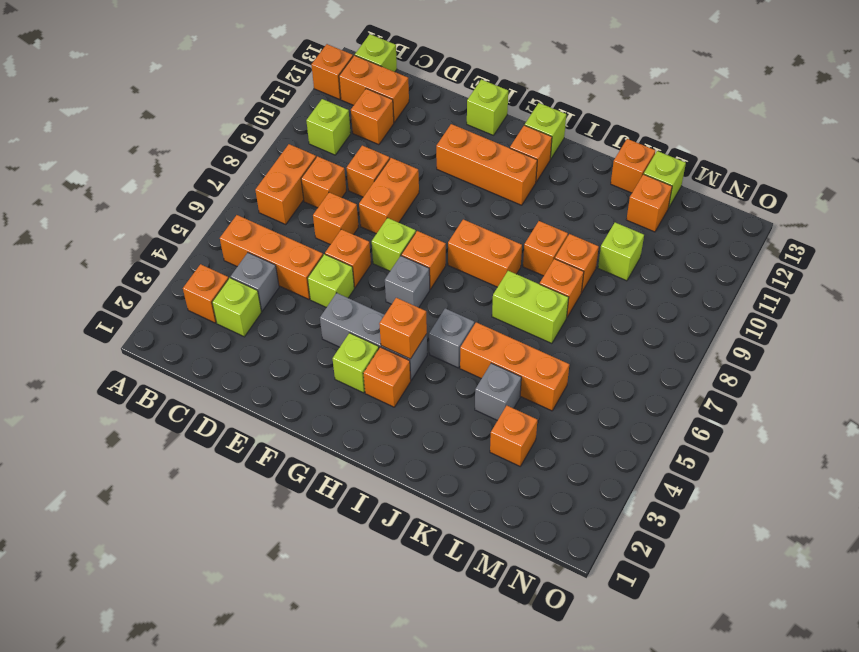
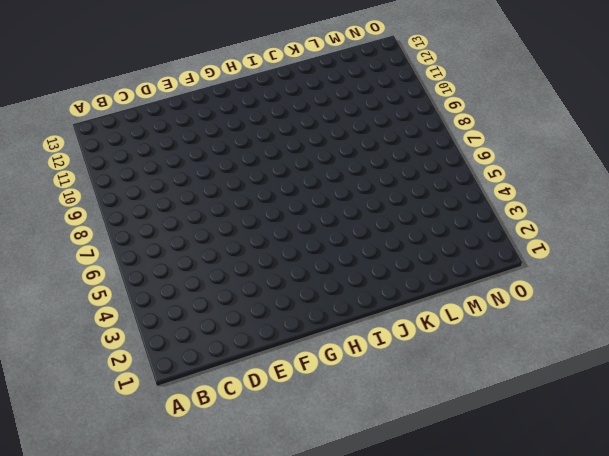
none -> orange brick A12 level 1
none -> orange brick B3 level 1
none -> orange brick B5:D5 level 1
none -> orange brick B7:B8 level 1

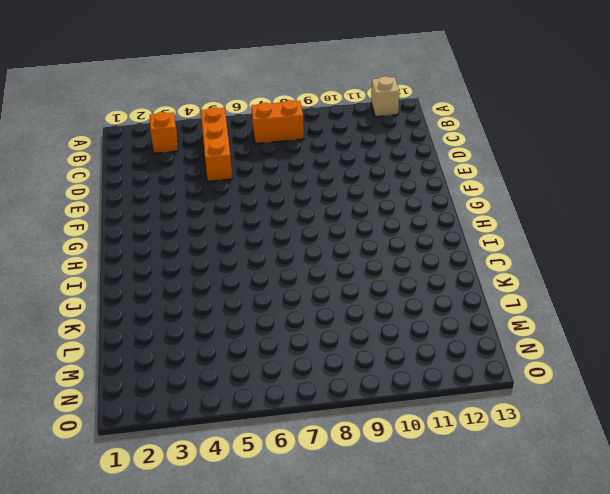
tan brick A12 level 1 -> orange brick A12 level 1
none -> lime brick B10 level 1
none -> orange brick B12:C12 level 1
none -> lime brick B13 level 1
none -> lime brick C3 level 1

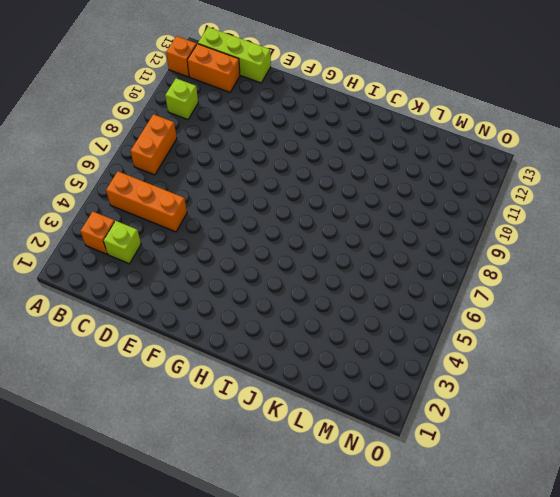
lime brick B13:D13 level 1 -> lime brick B13 level 1
none -> grey brick C4 level 1
none -> orange brick C8 level 1
none -> orange brick C11 level 1
none -> orange brick D7 level 1

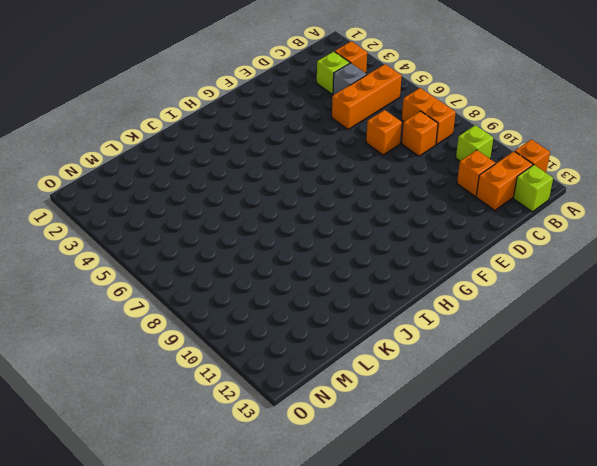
none -> orange brick D9 level 1
none -> lime brick E5 level 1
none -> orange brick E6 level 1
none -> orange brick E8:E9 level 1

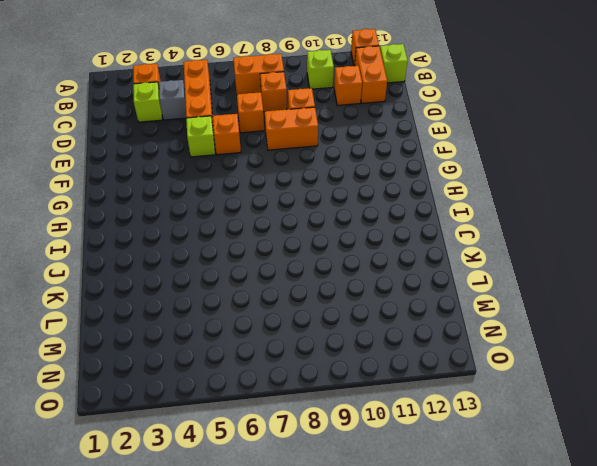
none -> grey brick F4:H4 level 1
none -> lime brick F7 level 1
none -> orange brick F11:H11 level 1
none -> lime brick F13 level 1

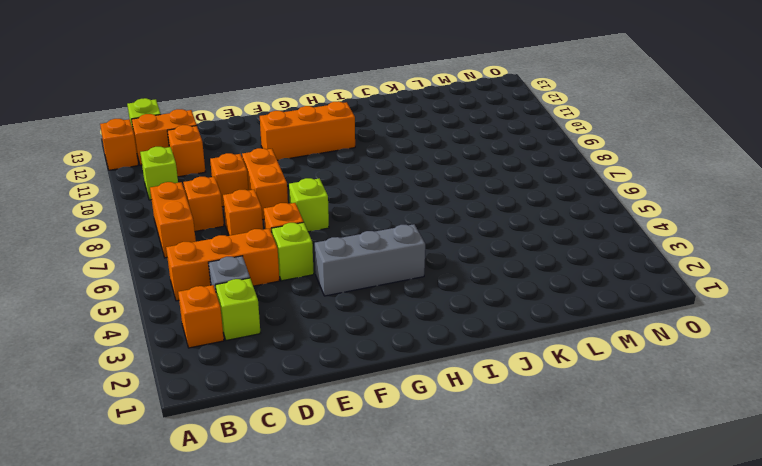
none -> lime brick F13 level 1
none -> lime brick G3 level 1
none -> grey brick G6 level 1
none -> orange brick G7 level 1

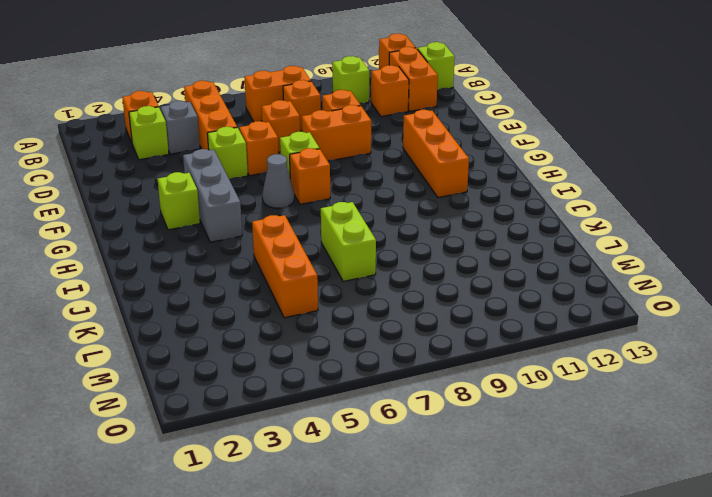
grey cone G6 level 1 -> grey brick G6 level 1
none -> lime brick F13 level 1
none -> orange brick H3 level 1
none -> orange brick H8:I8 level 1
none -> orange brick H12 level 1

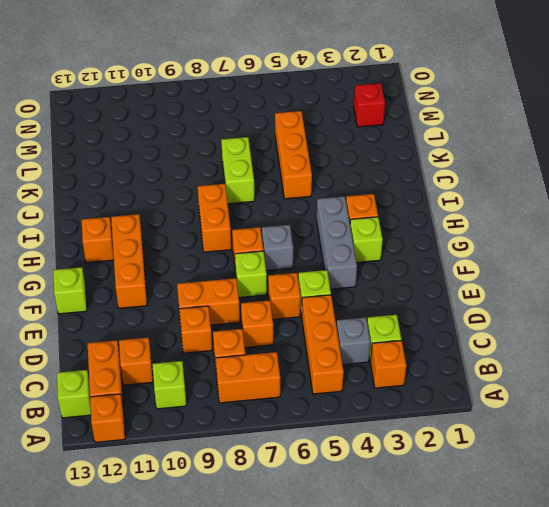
red brick M2 level 1 -> none
none -> lime brick H13 level 1
none -> grey brick I5 level 1
none -> orange brick J9 level 1
none -> grey brick K4 level 1

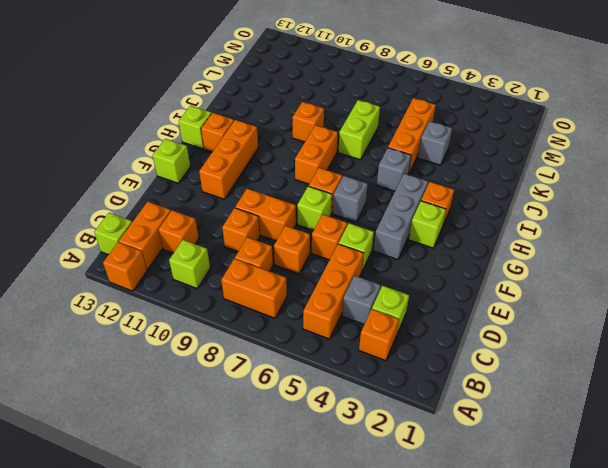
none -> orange brick K8 level 1
none -> orange brick K9 level 1
none -> orange brick K13 level 1
none -> orange brick L3 level 1

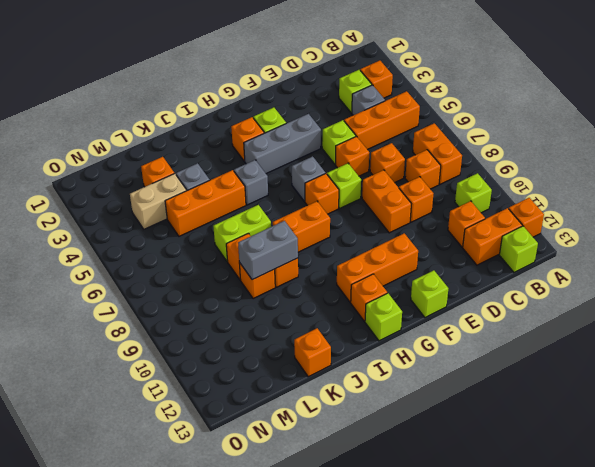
grey brick J9:K9 level 2 -> none
tan brick L4:M4 level 1 -> none
none -> lime brick L10 level 1
none -> orange brick L12 level 1
none -> lime brick L13 level 1
none -> orange brick H4 level 2

